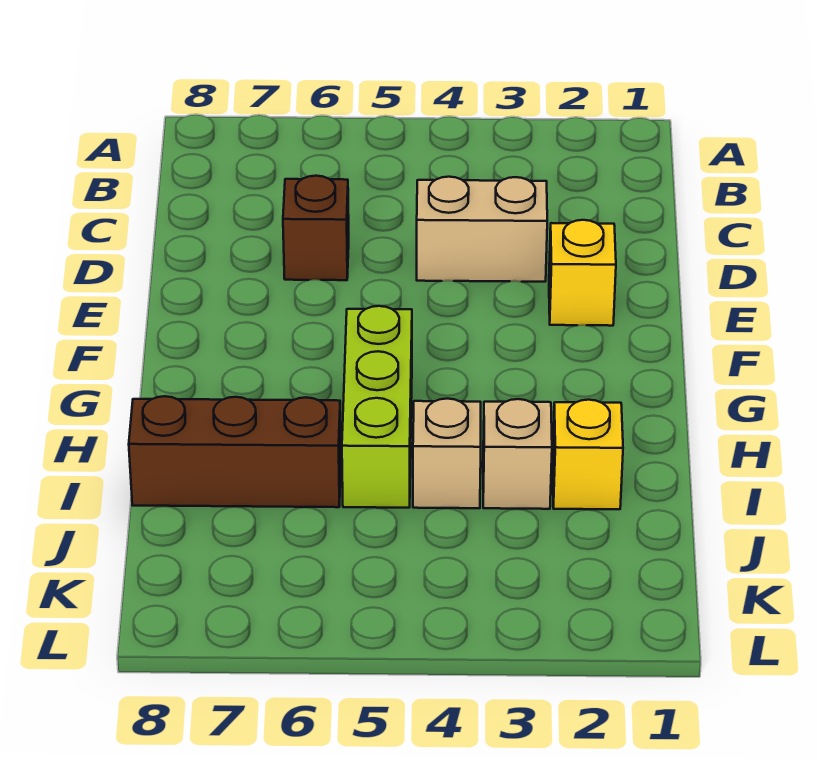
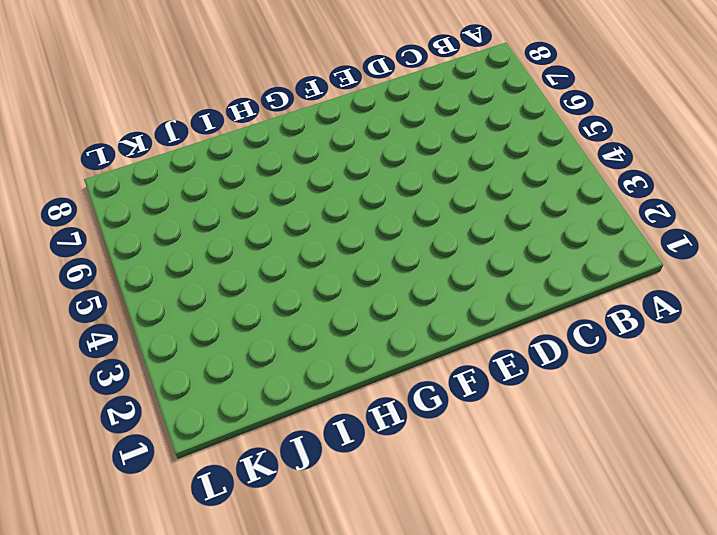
none -> tan brick D3:D4 level 1
none -> brown brick D6 level 1

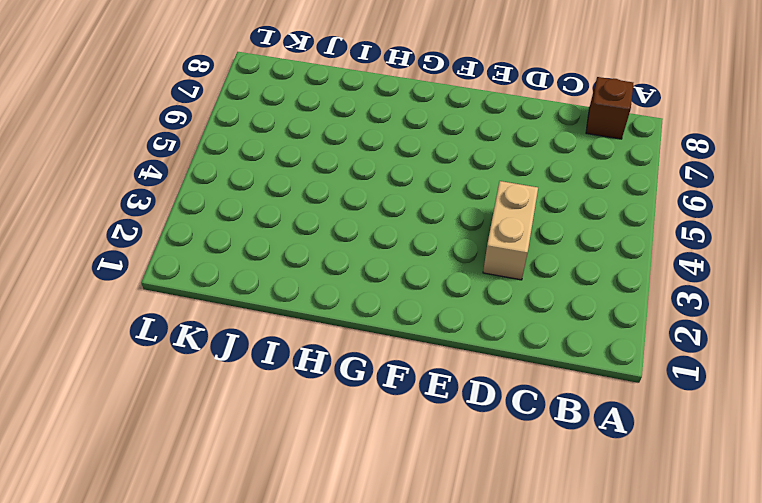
brown brick B8 level 1 -> brown brick D6 level 1
none -> yellow brick E2 level 1
none -> lime brick G5:I5 level 1

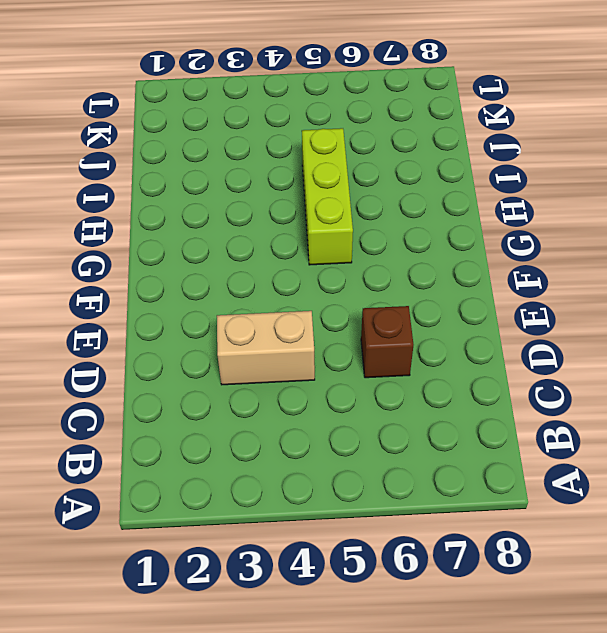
none -> yellow brick E2 level 1
none -> yellow brick I2 level 1

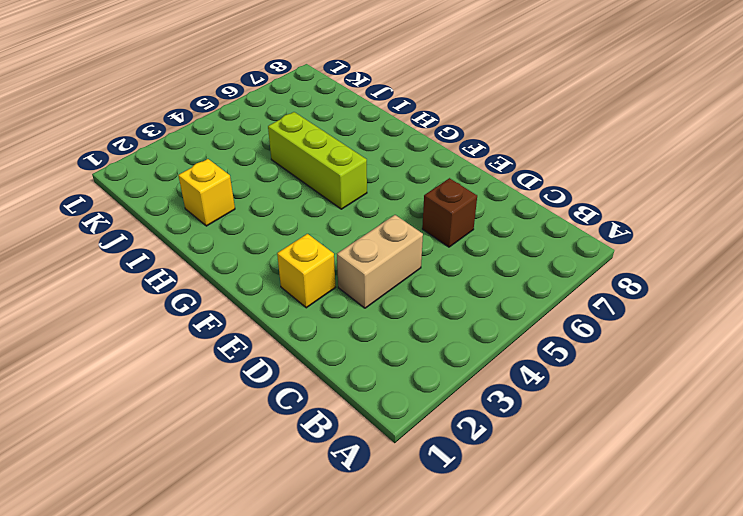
none -> tan brick I3 level 1
none -> tan brick I4 level 1

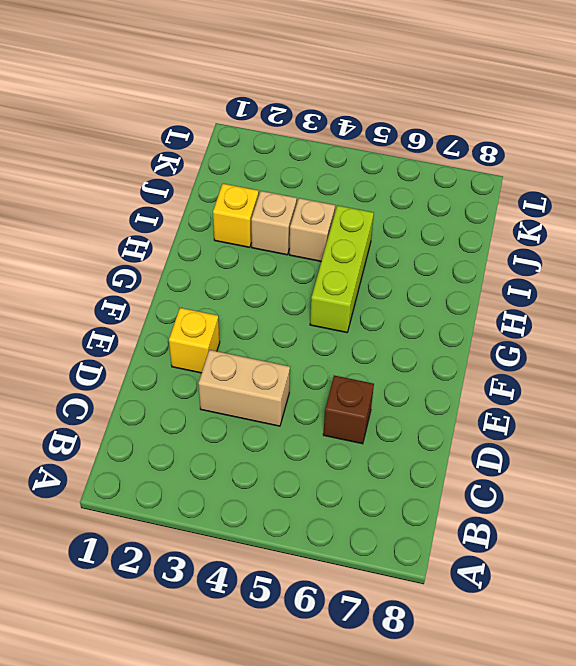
none -> brown brick I6:I8 level 1

